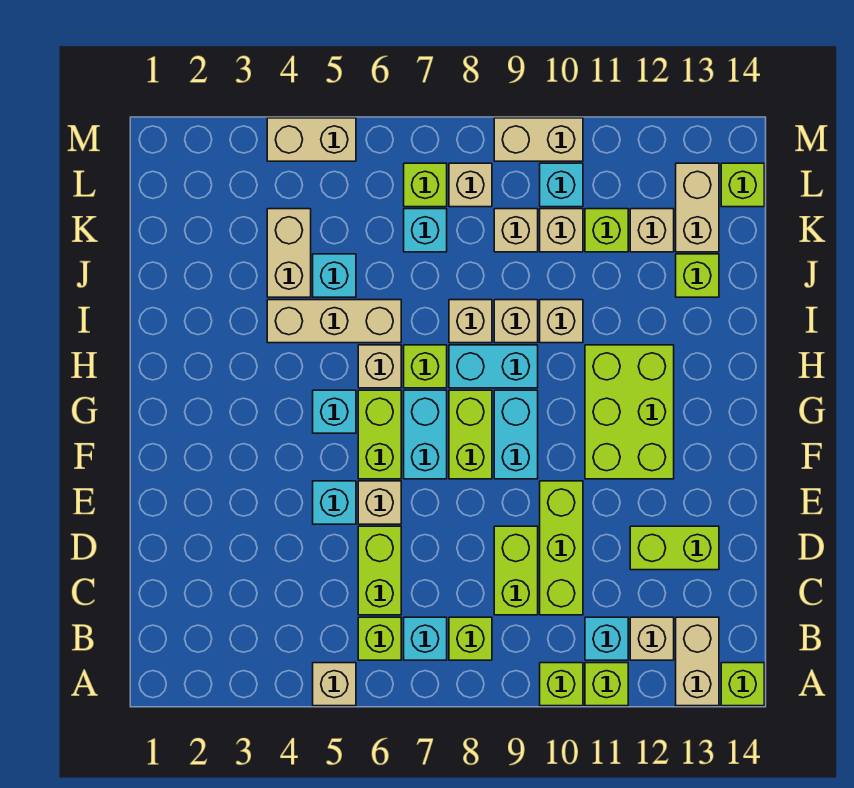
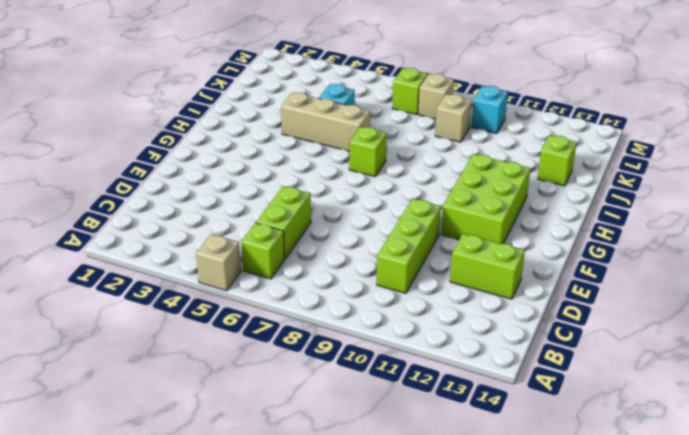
none -> lime brick A10 level 1
none -> lime brick A11 level 1
none -> tan brick A13:B13 level 1
none -> lime brick A14 level 1

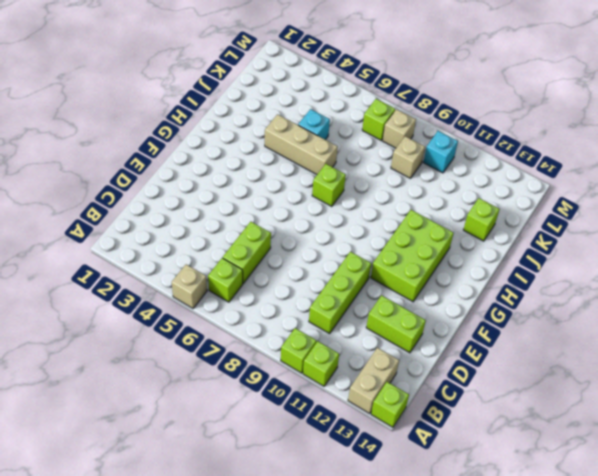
none -> cyan brick B7 level 1
none -> lime brick B8 level 1
none -> cyan brick B11 level 1
none -> tan brick B12 level 1

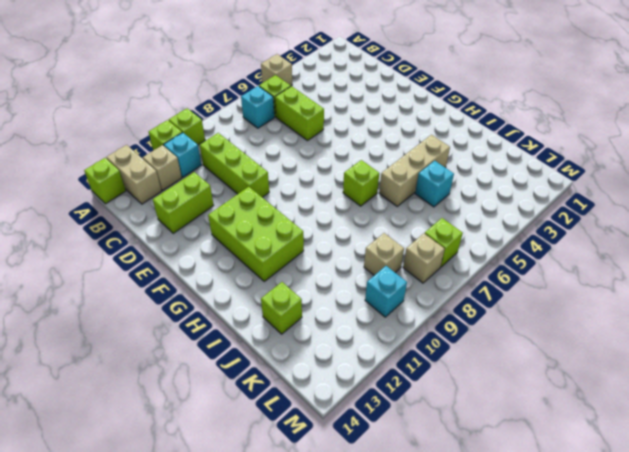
none -> lime brick B8 level 1
none -> lime brick C9:D9 level 1
none -> cyan brick E5 level 1
none -> tan brick E6 level 1

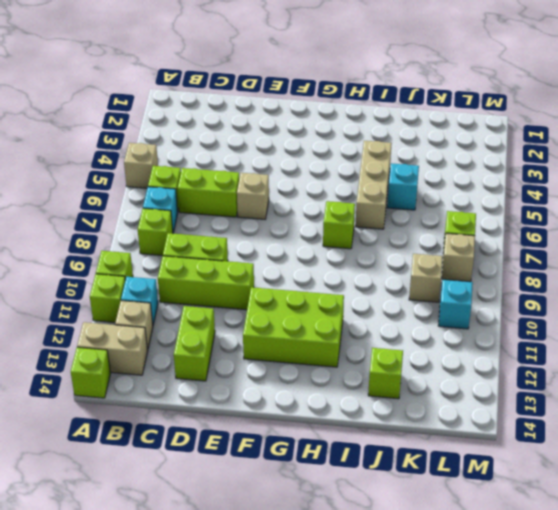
none -> cyan brick E5 level 1
none -> lime brick F6:G6 level 1
none -> cyan brick F7:G7 level 1
none -> lime brick F8:G8 level 1

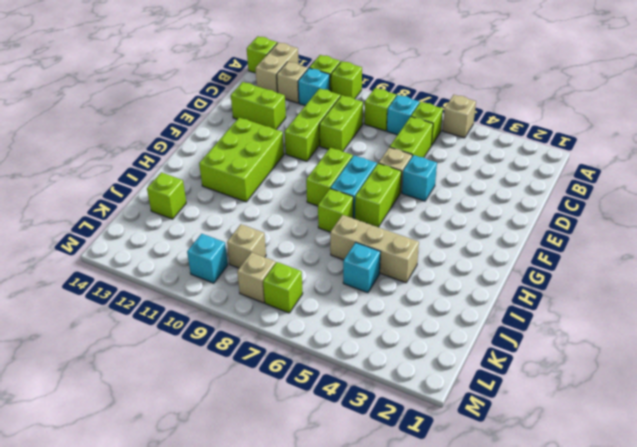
none -> cyan brick F9:G9 level 1
none -> cyan brick G5 level 1
none -> tan brick H6 level 1
none -> cyan brick H8:H9 level 1

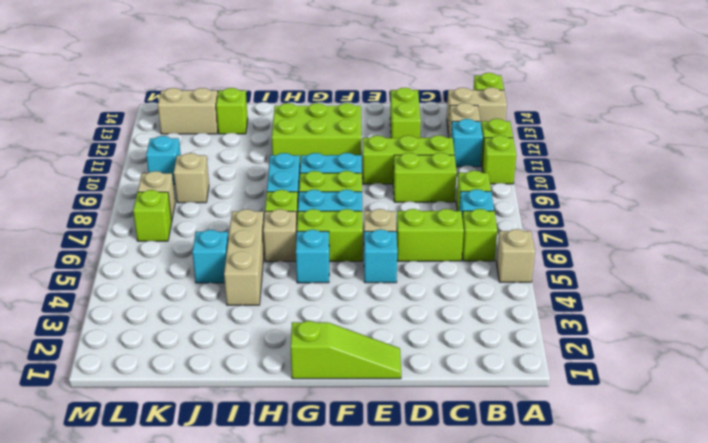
lime slope E1:G1 level 1 top G -> none
none -> tan brick I8 level 1
none -> tan brick I9 level 1
none -> tan brick I10 level 1
none -> tan brick J4:K4 level 1

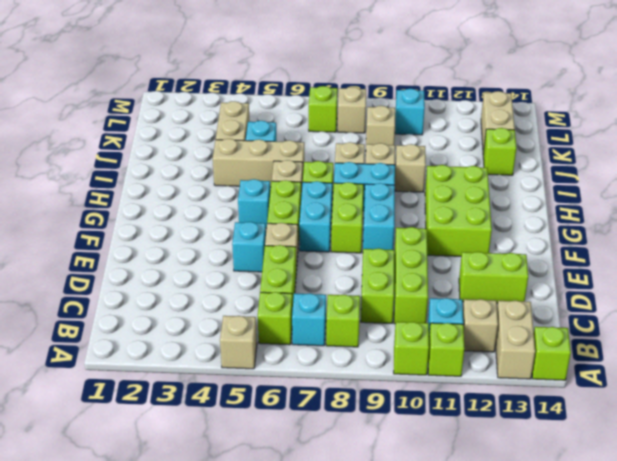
none -> cyan brick K7 level 1
none -> tan brick K10 level 1
none -> lime brick K11 level 1
none -> tan brick K12 level 1

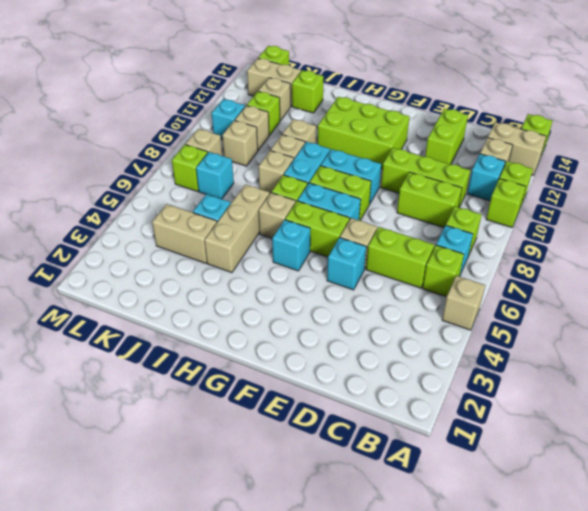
none -> tan brick M4:M5 level 1
none -> tan brick M9:M10 level 1

